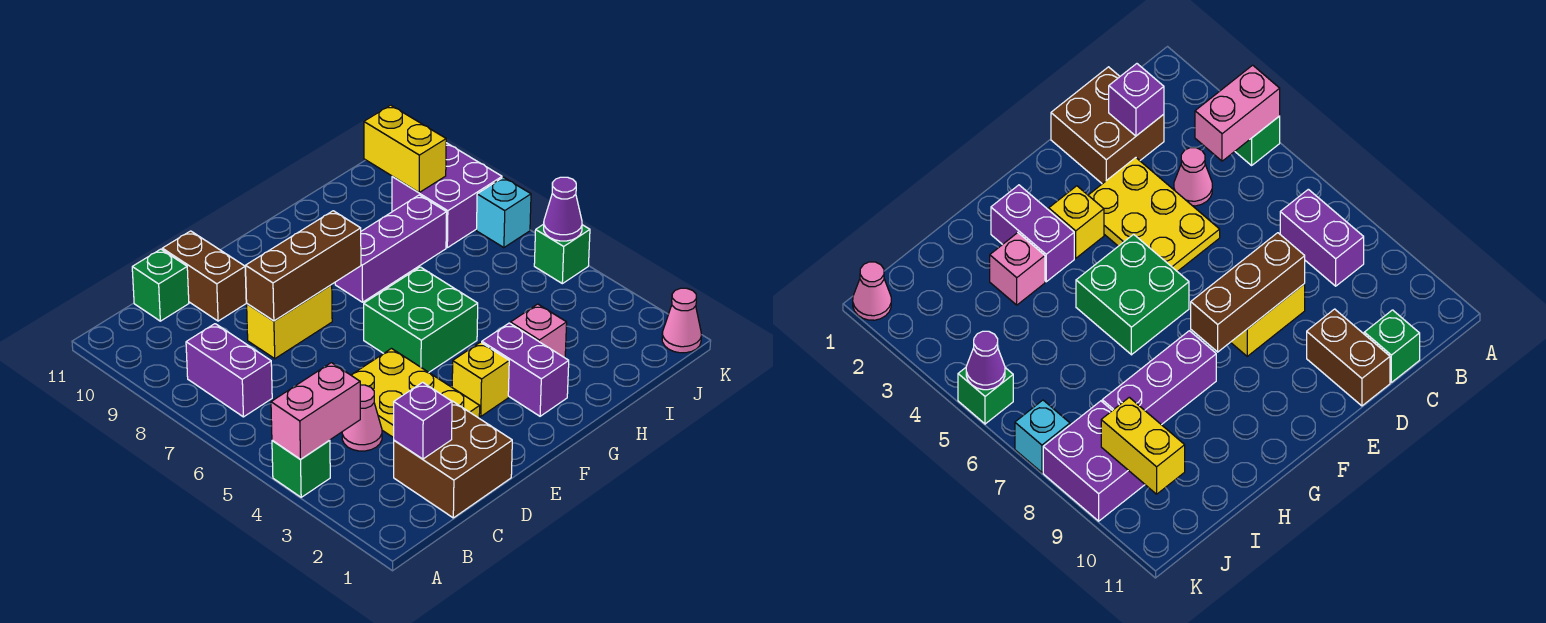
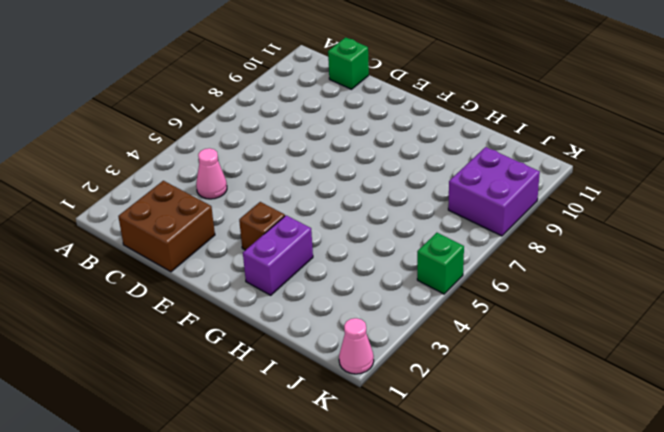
brown brick F3 level 1 -> yellow brick F3 level 1
none -> green brick A4 level 1
none -> purple brick B7:B8 level 1
none -> yellow plate D3:E5 level 1

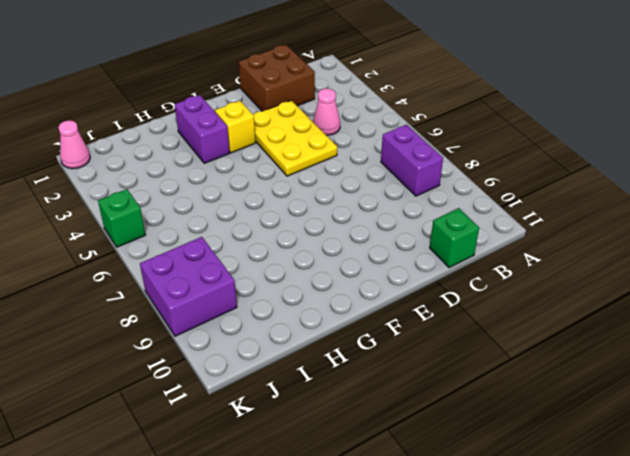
none -> green brick A4 level 1
none -> yellow brick D8:E8 level 1
none -> brown brick D10:D11 level 1

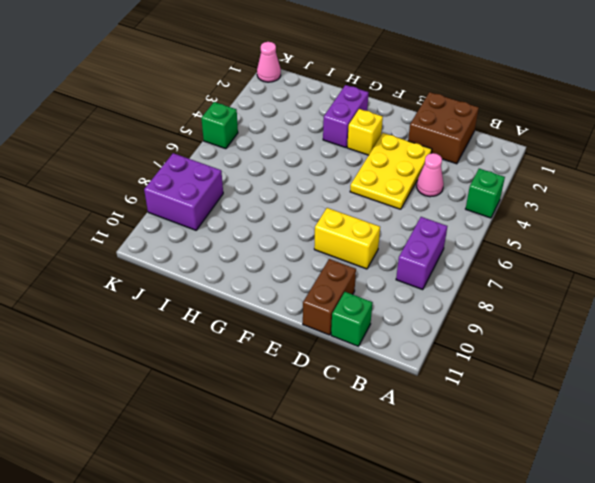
none -> green brick F5:G6 level 1
none -> purple brick G8:I8 level 1
none -> pink brick H3 level 1

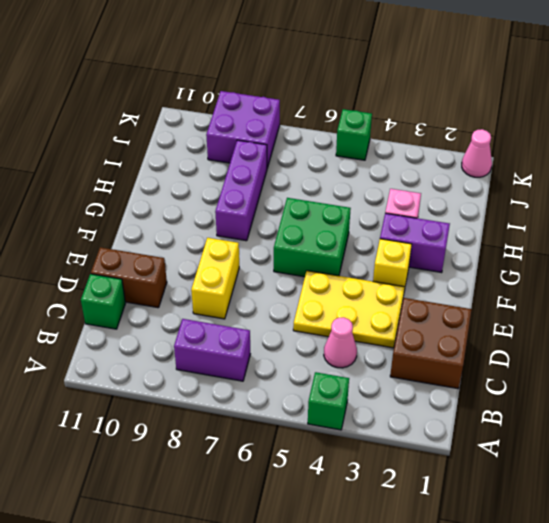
none -> cyan brick K7 level 1
none -> pink brick A4:B4 level 2
none -> purple brick C2 level 2

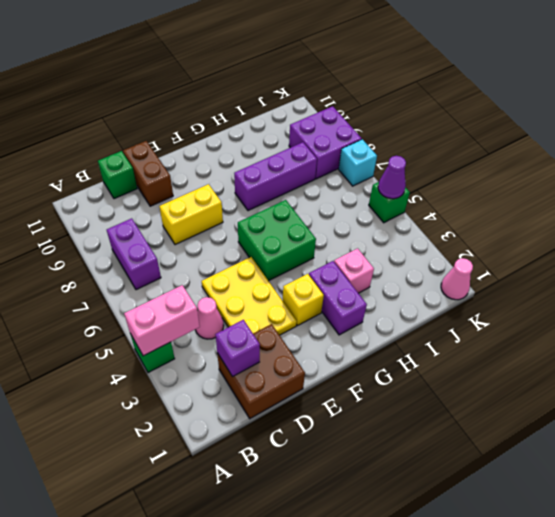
none -> brown brick D8:F8 level 2
none -> yellow brick J9:J10 level 2

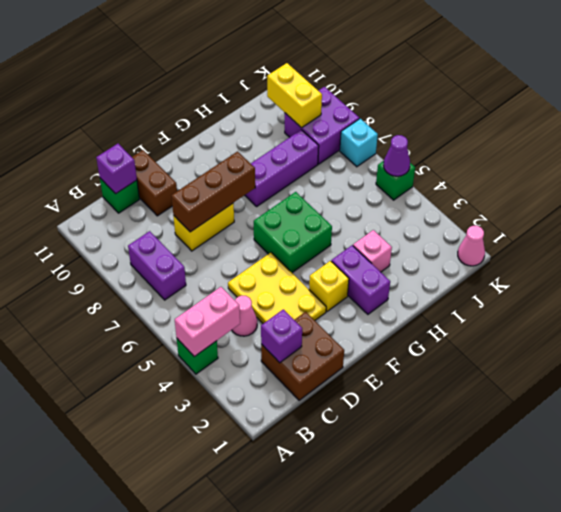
purple brick C11 level 2 -> none

